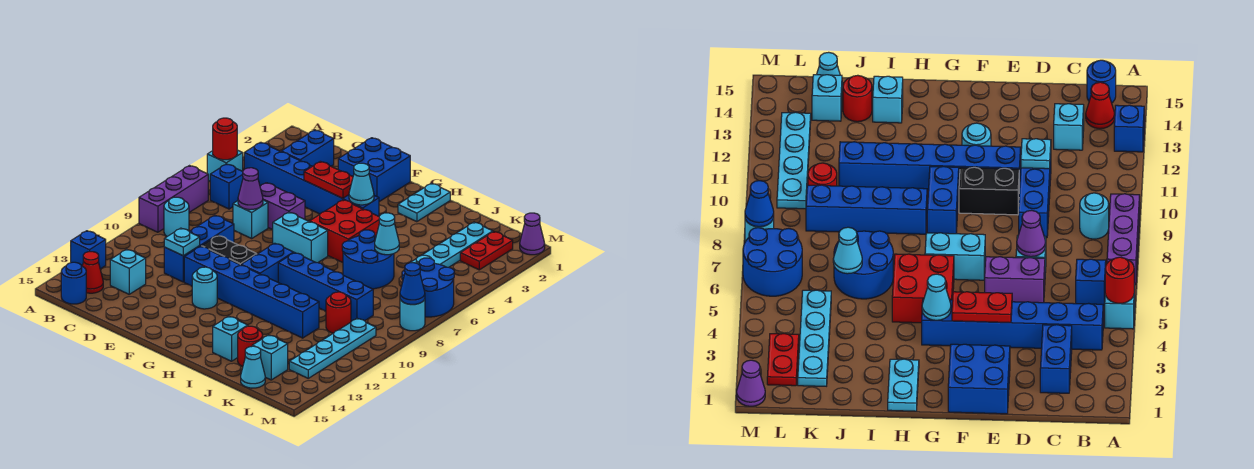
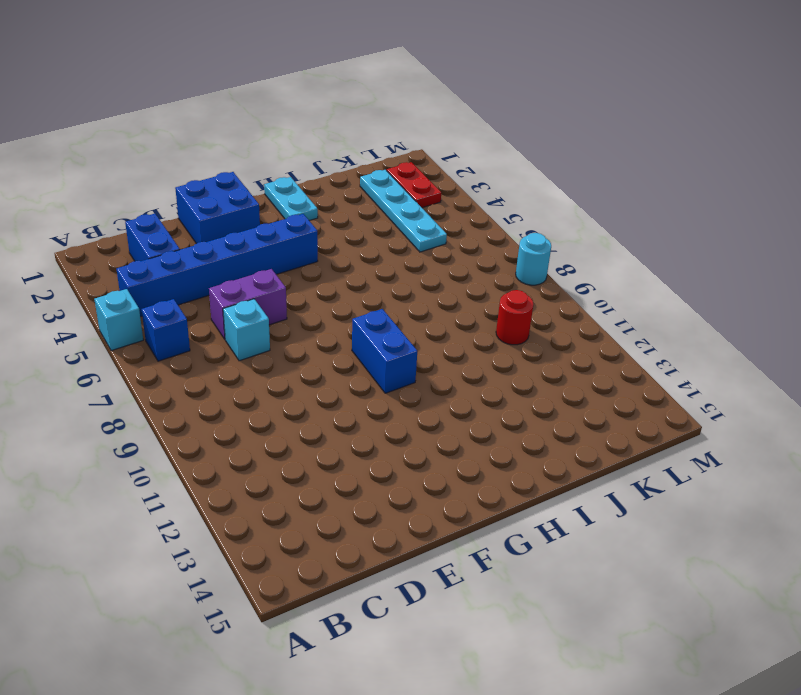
none -> purple brick A7:A9 level 1
none -> blue brick A13 level 1
none -> cyan round brick B9 level 1
none -> red cone B14 level 1

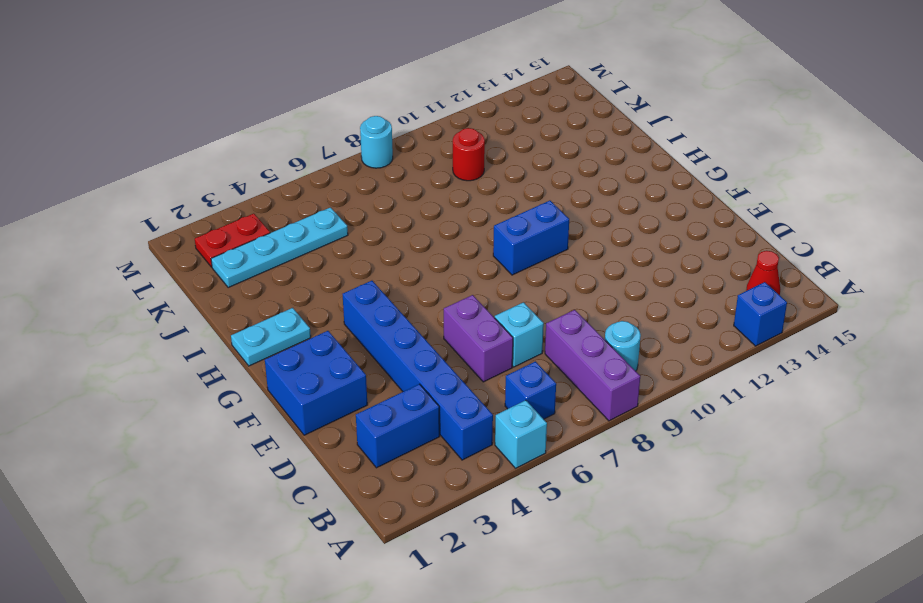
purple brick A8:C8 level 1 -> purple brick A7:A9 level 1
none -> blue round brick B15 level 1
none -> cyan brick C13 level 1
none -> blue brick D9:D11 level 1
none -> black brick E10:F10 level 1

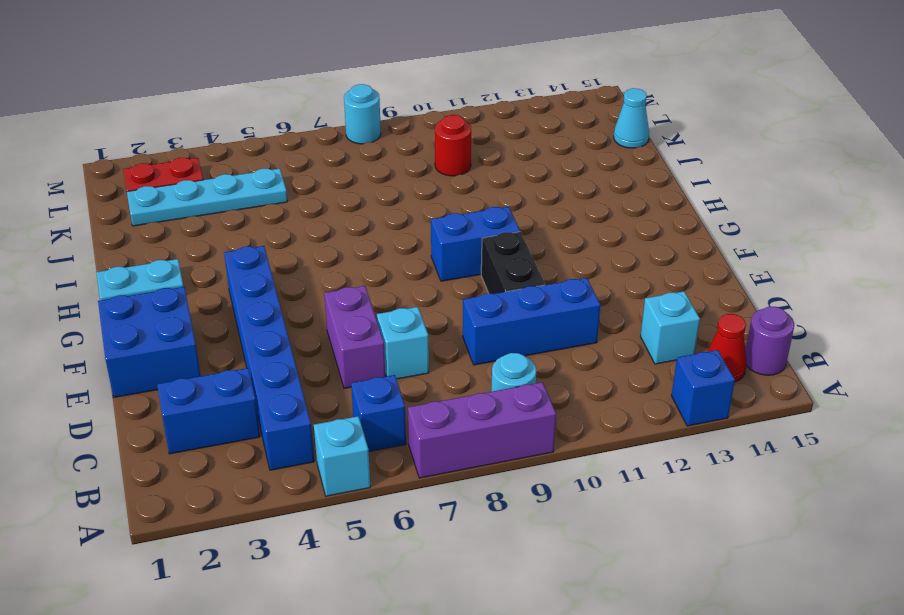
purple round brick B15 level 1 -> blue round brick B15 level 1
none -> blue brick E11:J11 level 1
none -> cyan brick F7:G7 level 1
none -> cyan round brick F12 level 1
none -> red brick G5:H6 level 1

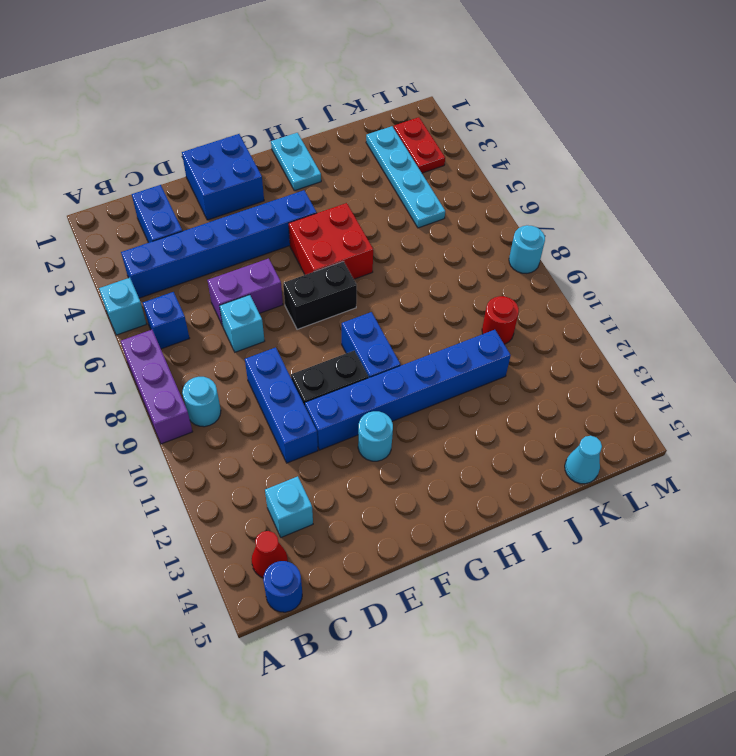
black brick F7:G7 level 1 -> cyan brick F7:G7 level 1
none -> blue brick A13 level 1
none -> blue brick H9:K9 level 1
none -> blue round brick I6:J7 level 1
none -> cyan brick I14 level 1

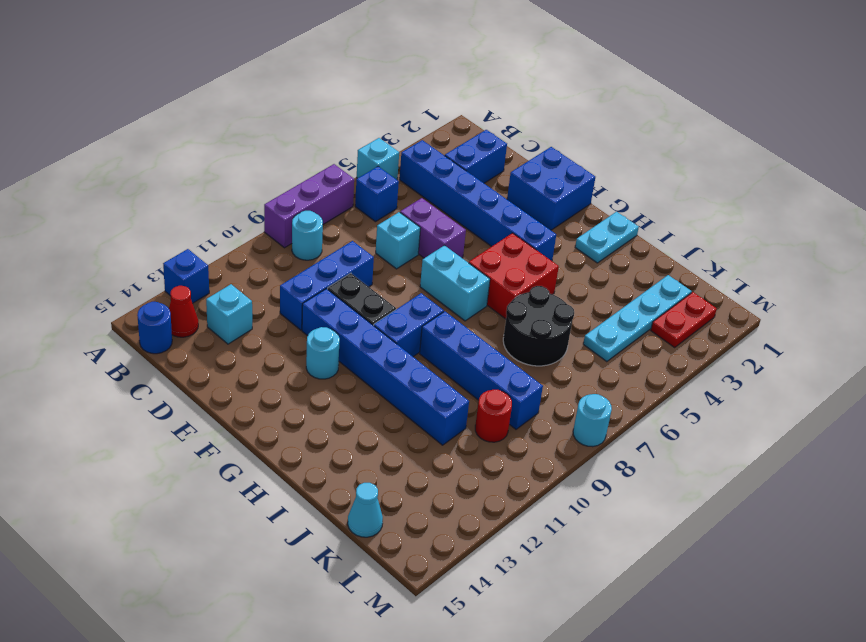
black round brick I6:J7 level 1 -> blue round brick I6:J7 level 1
none -> cyan brick I14 level 1
none -> red round brick J14 level 1
none -> cyan brick K14 level 1
none -> blue round brick L6:M7 level 1

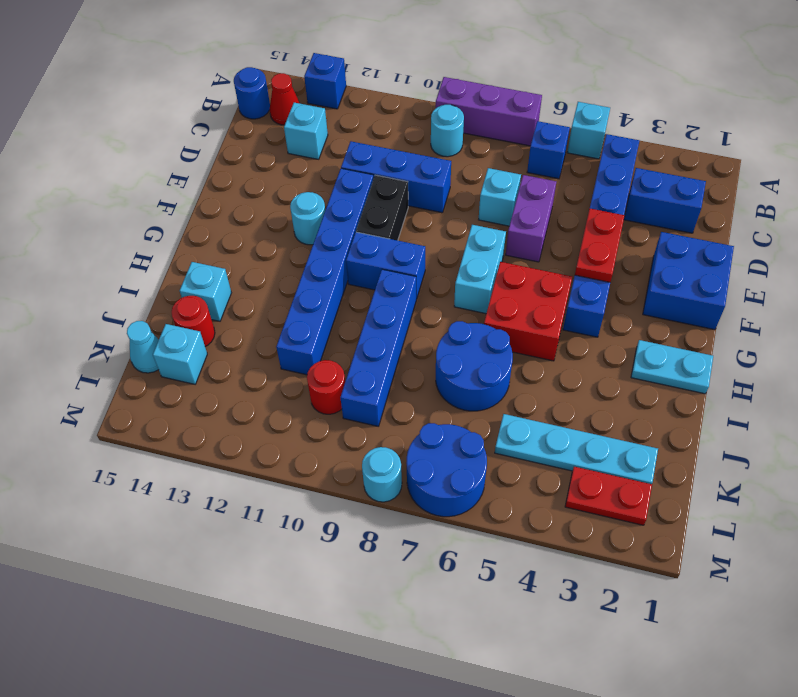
none -> cyan plate L10:L13 level 1
none -> purple cone M1 level 1
none -> red round brick A5 level 2
none -> purple cone D7 level 2

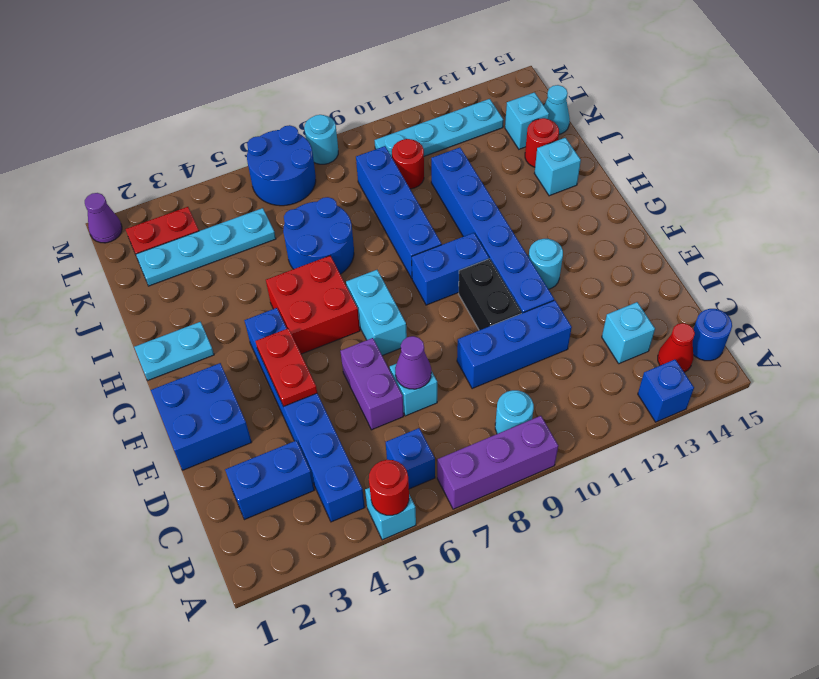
none -> cyan plate D11 level 2
none -> cyan cone G4 level 2
none -> cyan cone J6 level 2
none -> blue cone M8 level 2

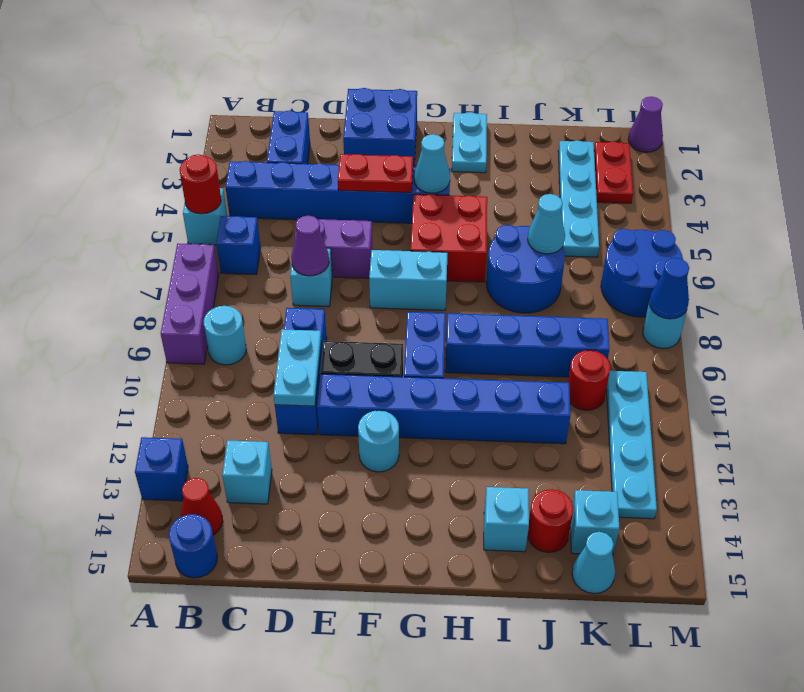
cyan plate D10:D11 level 2 -> cyan plate D11 level 2

